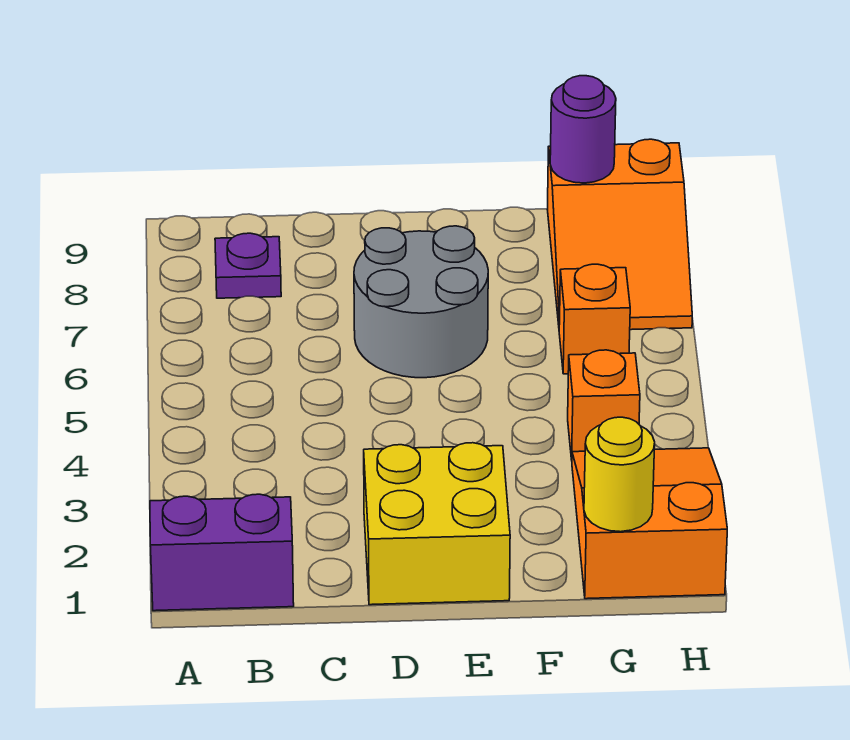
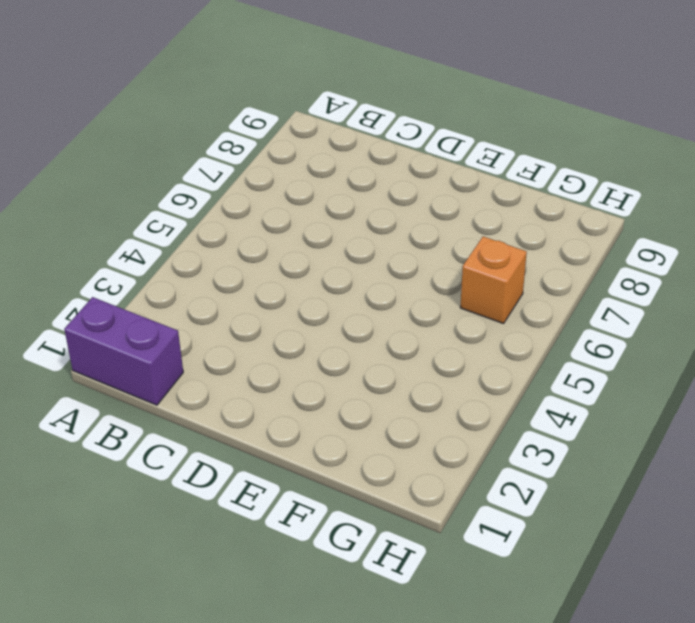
none -> purple plate B8 level 1
none -> yellow brick D1:E2 level 1

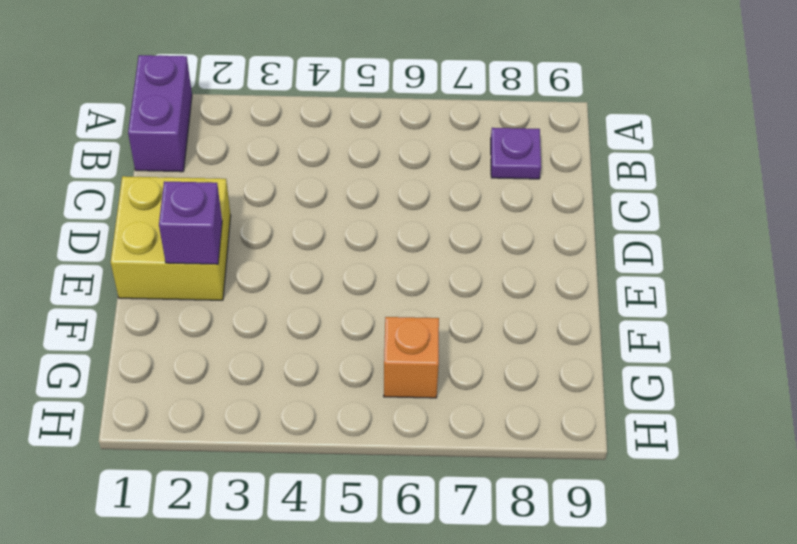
purple brick E2 level 2 -> none
none -> grey round brick D6:E7 level 1
none -> orange slope G1:H3 level 1 top 1

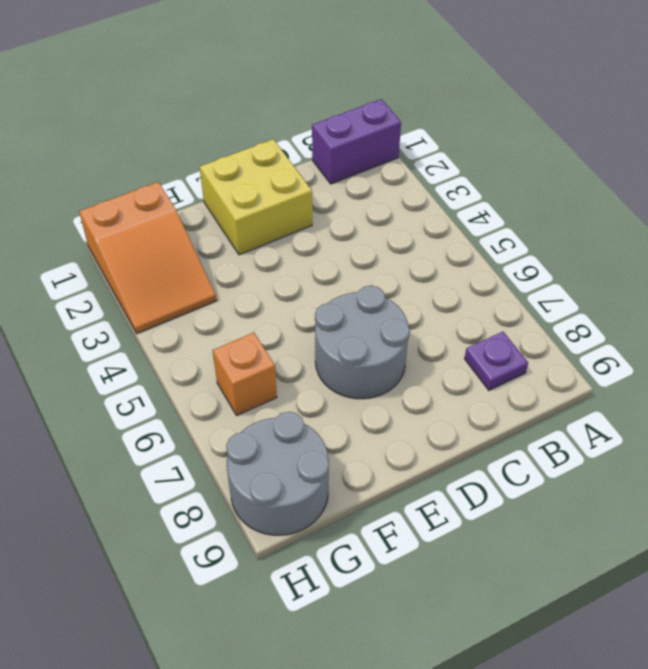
grey round brick G8:H9 level 1 -> orange slope G7:H9 level 1 top 9
none -> orange brick G4 level 1
none -> yellow round brick G1 level 2

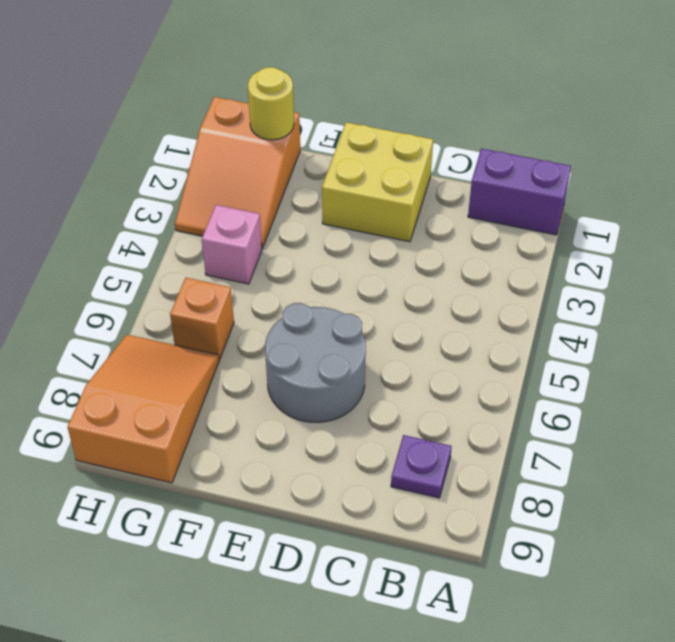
pink brick G4 level 1 -> orange brick G4 level 1
none -> purple round brick G9 level 2

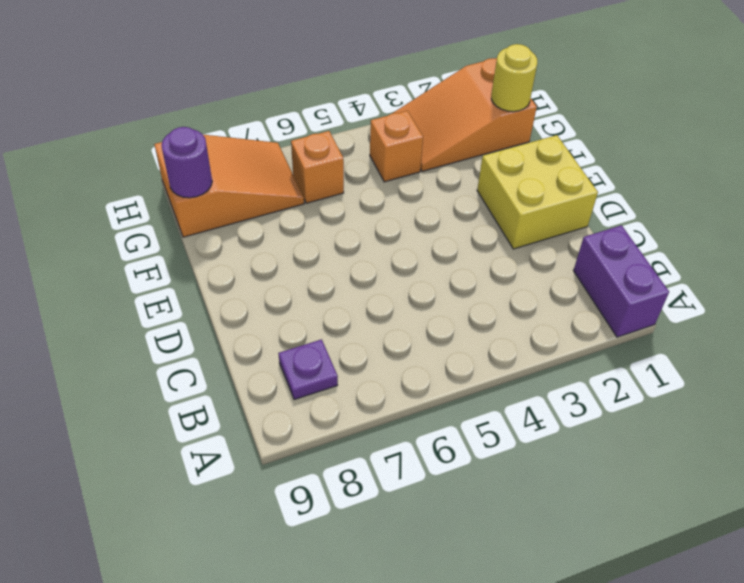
none -> grey round brick D6:E7 level 1

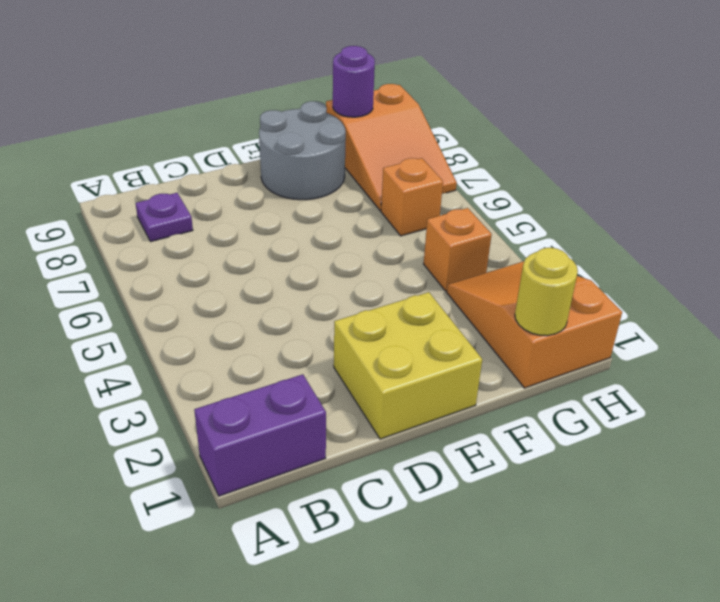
grey round brick E8:F9 level 1 -> grey round brick D6:E7 level 1

